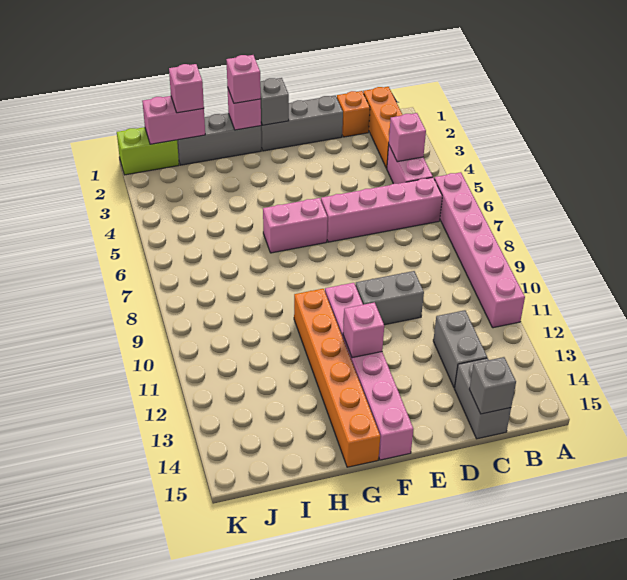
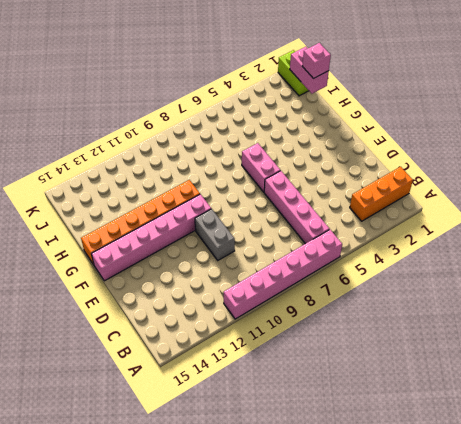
none -> pink brick B4:B5 level 1
none -> orange brick C1 level 1
none -> grey brick C12:C13 level 1

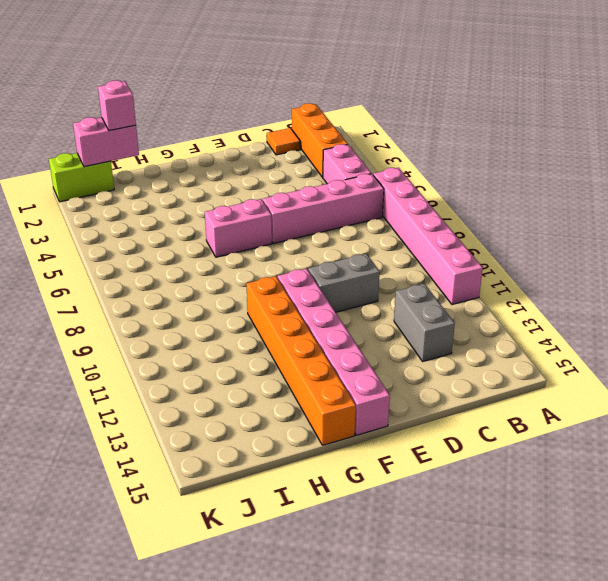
orange tile C1 level 1 -> orange brick C1 level 1
none -> grey brick C14:C15 level 1
none -> grey brick D1:F1 level 1
none -> grey brick G1:I1 level 1

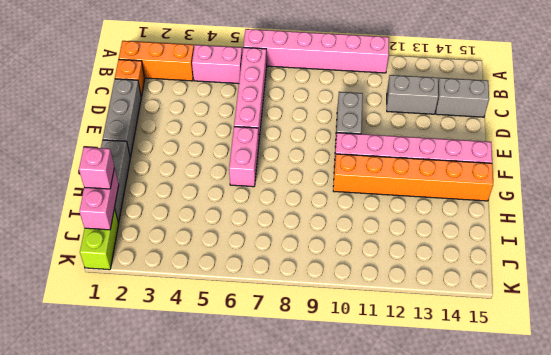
none -> pink brick B4 level 2
none -> grey brick C15 level 2
none -> grey brick F1 level 2

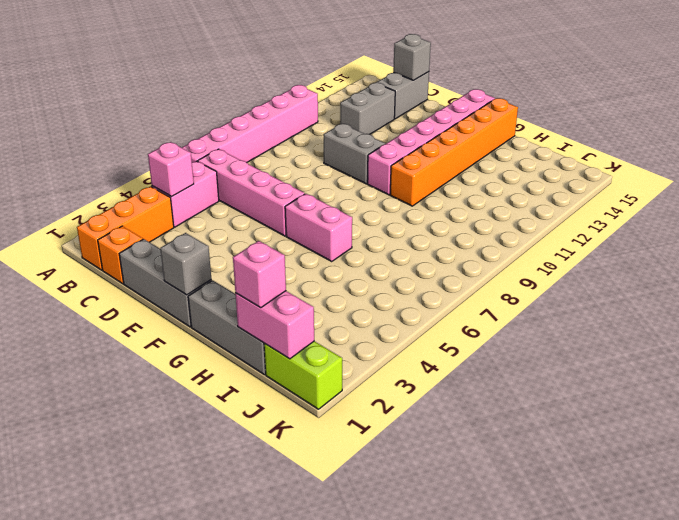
none -> pink brick F12 level 2
none -> pink brick G1 level 2
none -> pink brick G1 level 3

